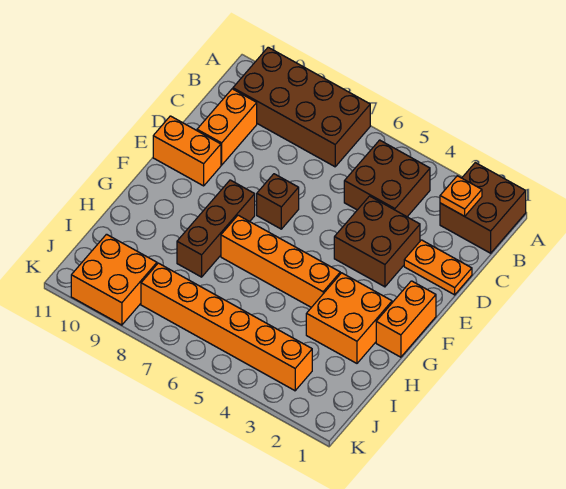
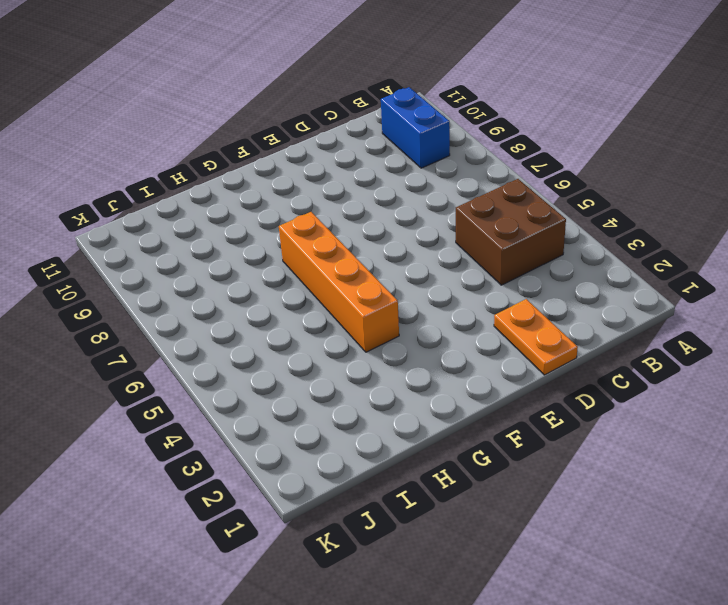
blue brick B9:B10 level 1 -> brown brick A7:B10 level 1
none -> brown brick A1:B2 level 1
none -> orange brick C10:D10 level 1
none -> brown brick D3:E4 level 1

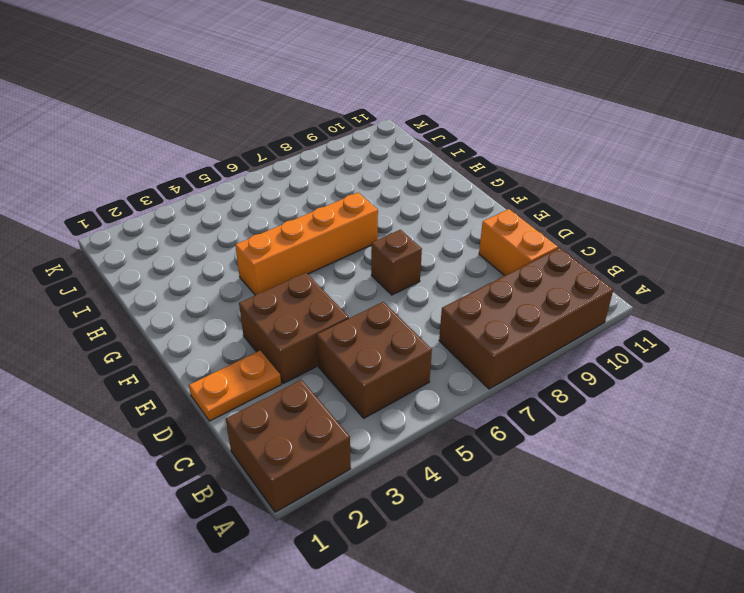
none -> orange brick E10:E11 level 1
none -> orange brick F1:G1 level 1
none -> brown brick F8:H8 level 1

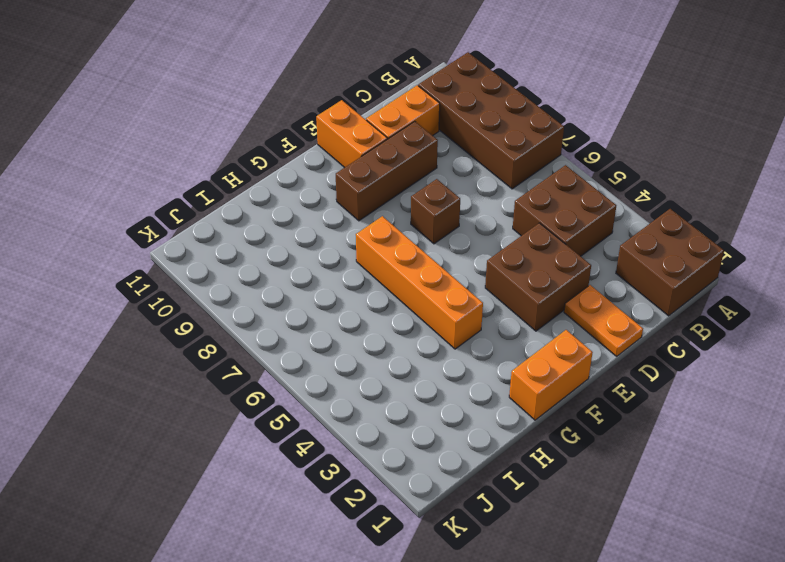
brown brick D9:F9 level 1 -> brown brick F8:H8 level 1
none -> orange brick G2:H3 level 1
none -> orange brick J3:J8 level 1
none -> orange brick J9:K10 level 1

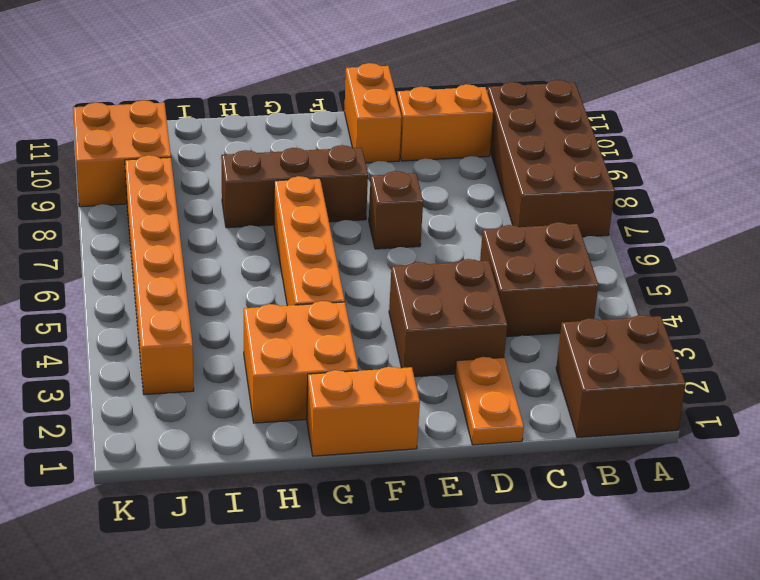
none -> orange plate B2 level 2

